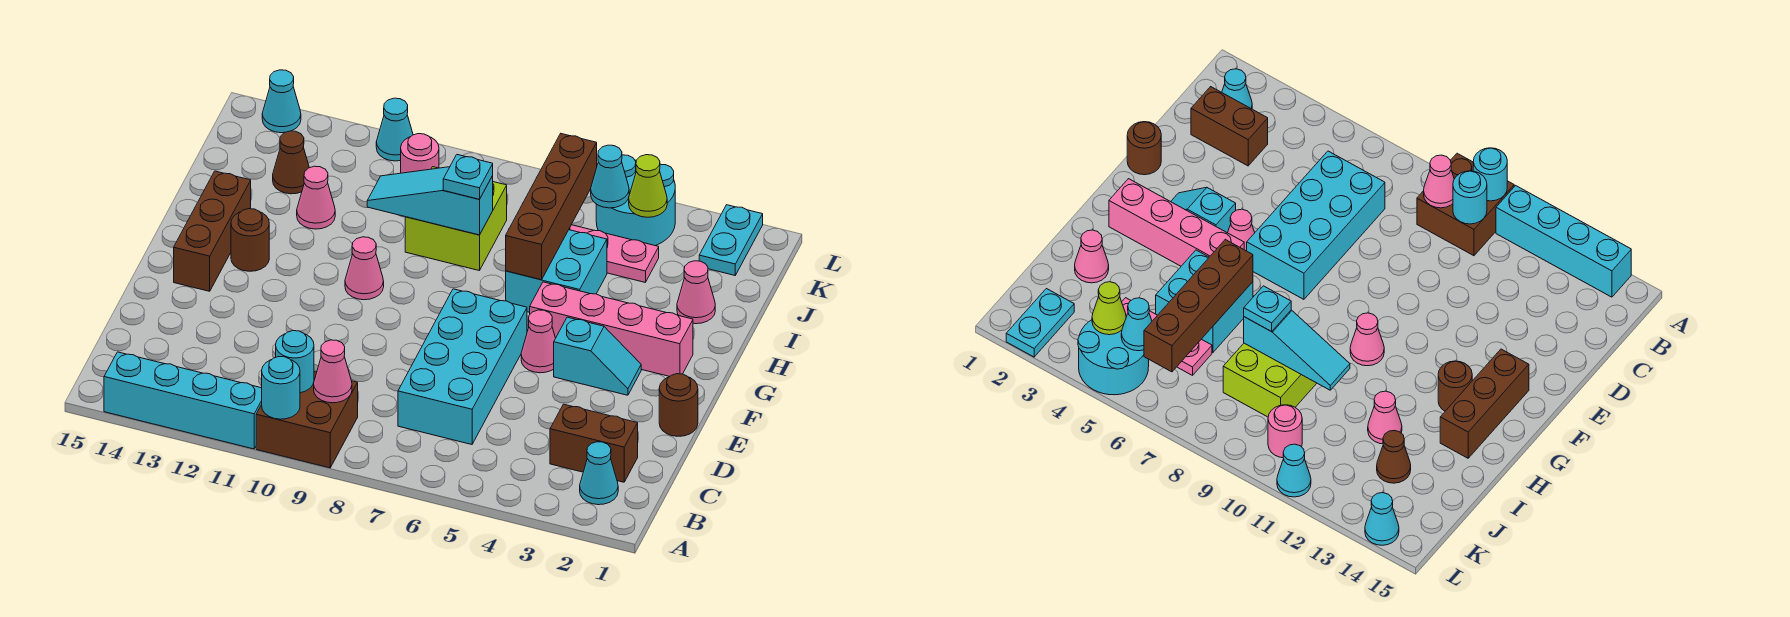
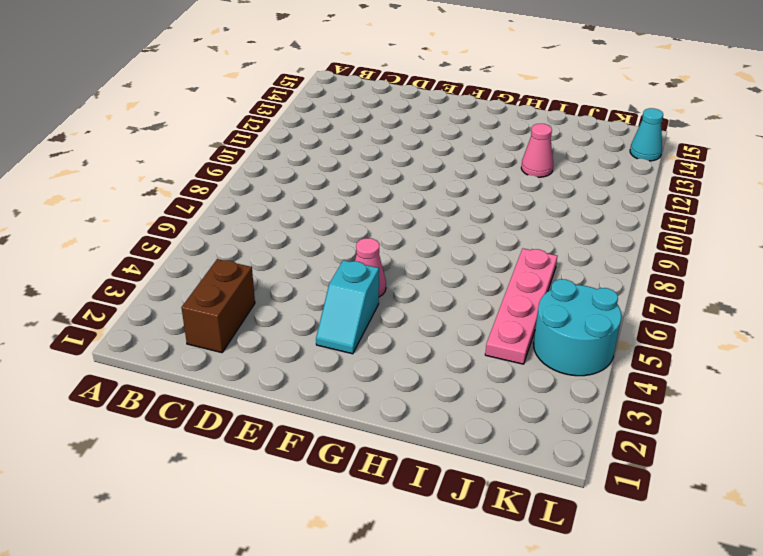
pink plate J4:J7 level 1 -> pink plate J4:J6 level 1
none -> brown brick A9:B10 level 1
none -> cyan brick A11:A14 level 1
none -> cyan cone B2 level 1
none -> cyan brick C6:F7 level 1

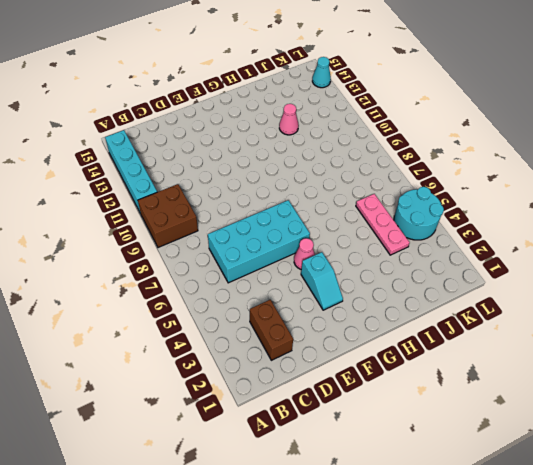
none -> cyan cone B2 level 1
none -> brown round brick E1 level 1
none -> brown brick F14:H14 level 1
none -> pink brick G2:G5 level 1

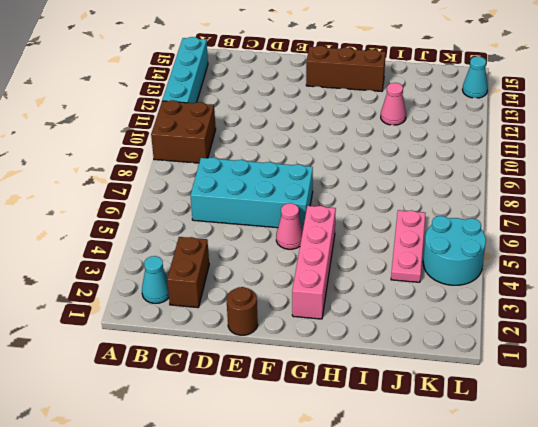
none -> cyan slope F3:F4 level 1 top 4
none -> pink cone G10 level 1
none -> brown round brick G13 level 1
none -> cyan brick H5:I6 level 1

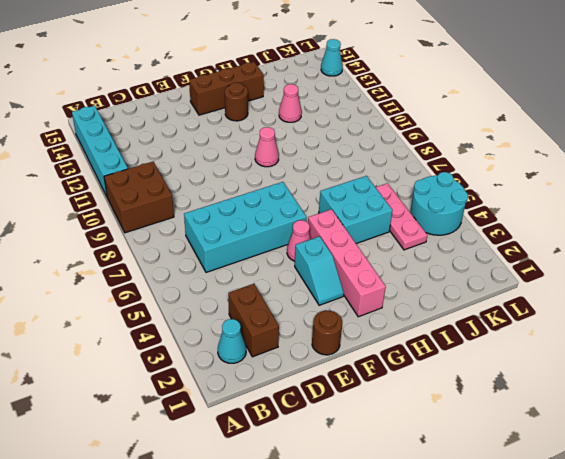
none -> pink cone I2 level 1
none -> lime brick I8:J9 level 1
none -> brown cone J13 level 1
none -> cyan plate K2:L2 level 1

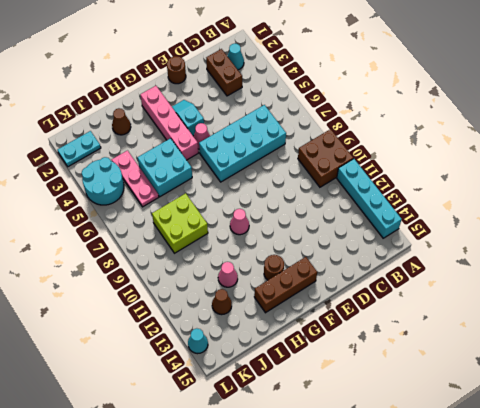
brown cone I2 level 1 -> pink cone I2 level 1
none -> pink round brick K10 level 1
none -> cyan cone L11 level 1
none -> cyan round brick A10 level 2
none -> pink cone B9 level 2

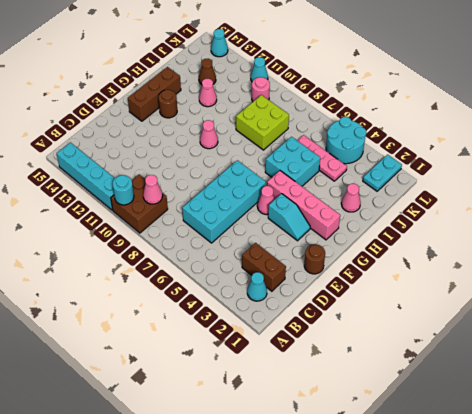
none -> cyan round brick B10 level 2
none -> brown brick H6:K6 level 2
none -> cyan slope I8:I10 level 2 top 8
none -> lime cone K4 level 2

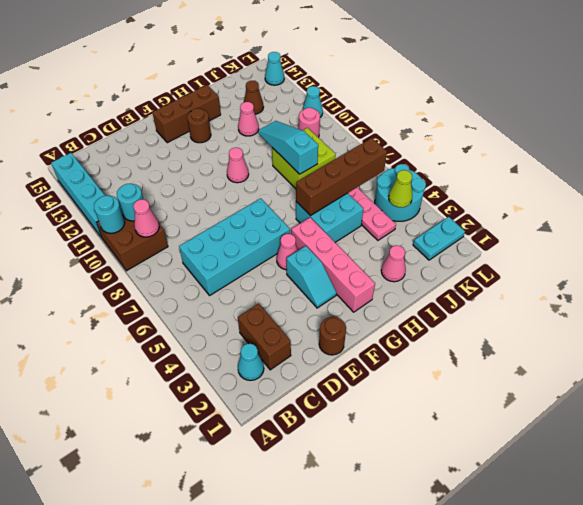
none -> cyan cone K5 level 2
none -> cyan plate I8 level 3

